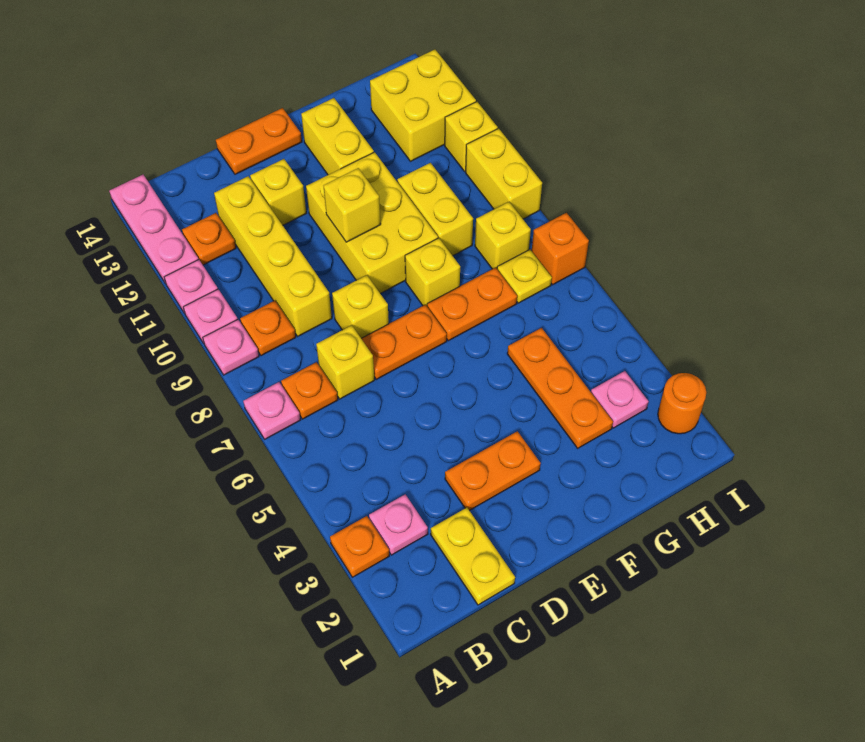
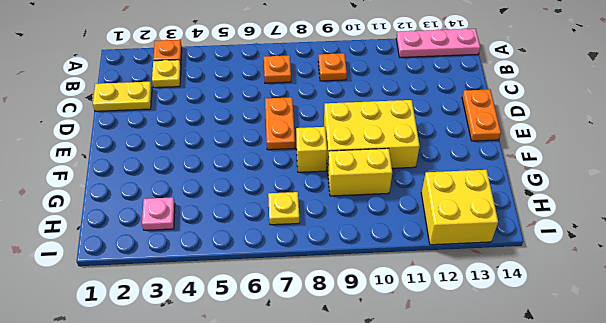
yellow plate B3 level 1 -> pink plate B3 level 1
none -> pink plate A7 level 1
none -> pink plate A9 level 1
none -> pink plate A10 level 1
none -> pink plate A11 level 1

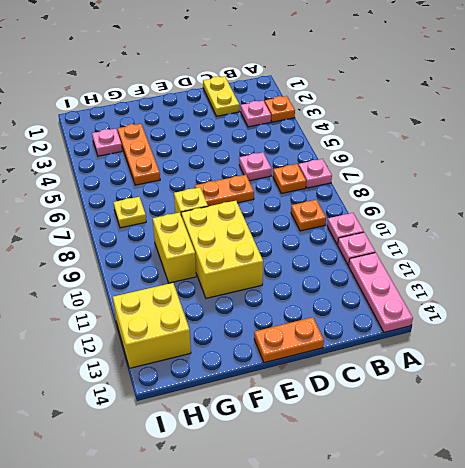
pink plate C6 level 1 -> pink plate A9 level 1
none -> orange plate B12 level 1
none -> yellow brick C7 level 1
none -> yellow brick C9:C12 level 1
none -> orange plate D3:E3 level 1

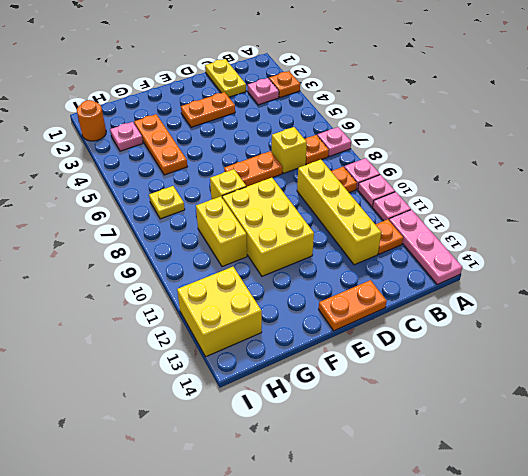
none -> yellow brick D8 level 1
none -> yellow brick D12 level 1
none -> orange plate F7:G7 level 1
none -> yellow brick F12:F13 level 1

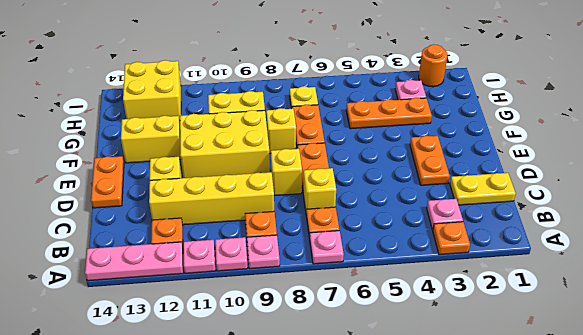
none -> yellow brick H8 level 1
none -> orange brick I7 level 1
none -> yellow brick I9:I10 level 1
none -> yellow brick I11 level 1

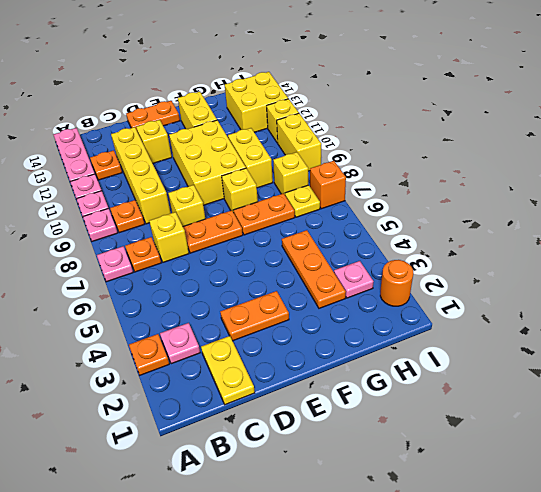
none -> yellow brick E10 level 2

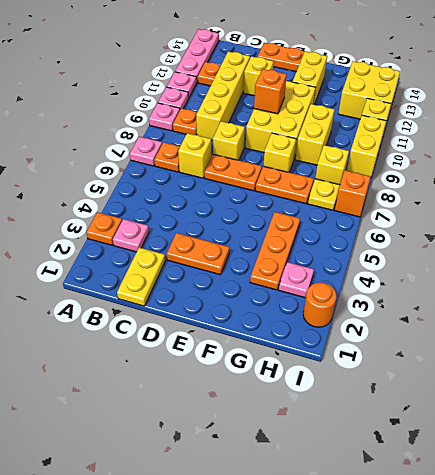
orange brick E10 level 2 -> yellow brick E10 level 2

